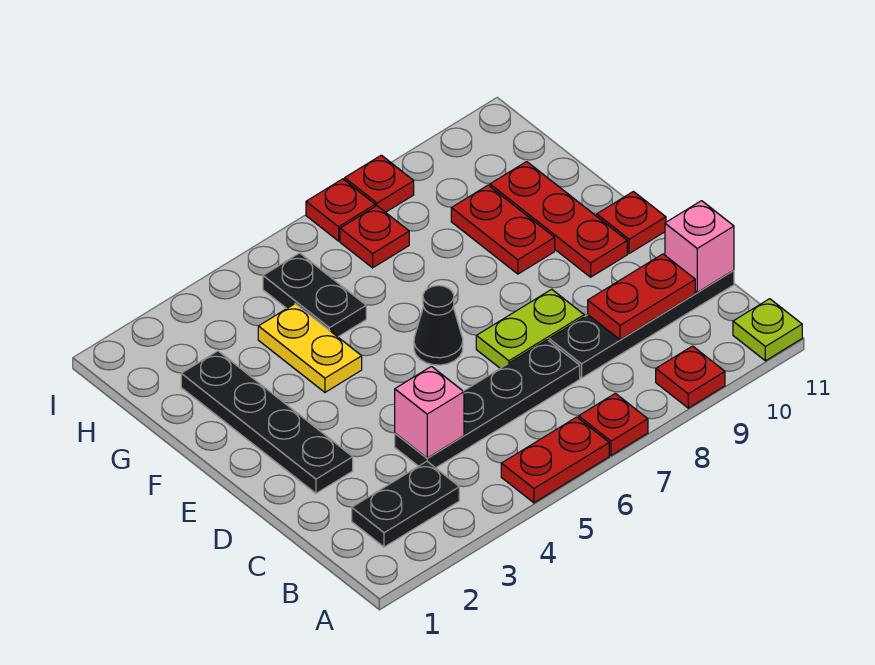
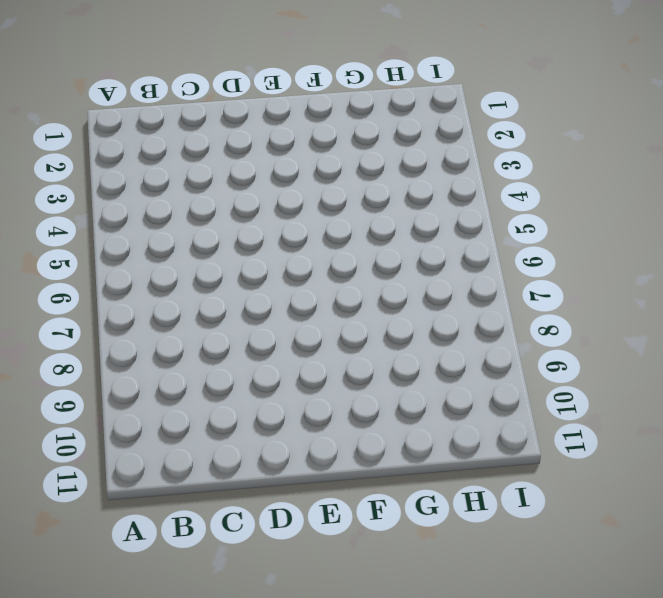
none -> red plate A5:A6 level 1
none -> red plate A7 level 1
none -> red plate A9 level 1

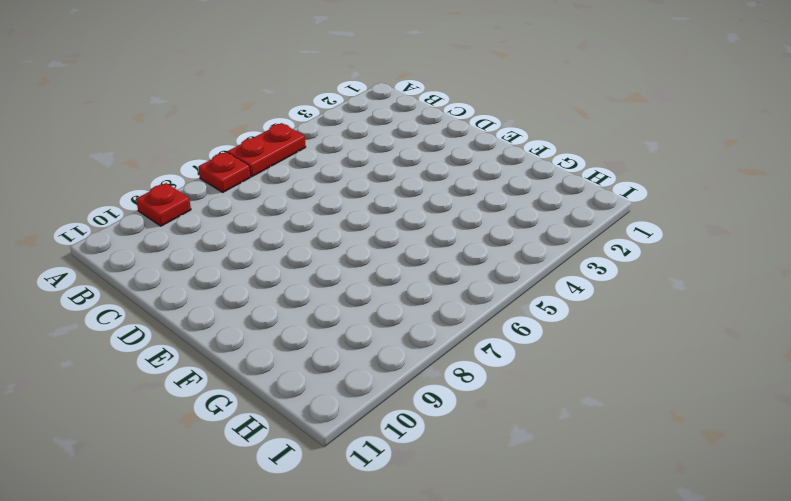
none -> lime plate A11 level 1
none -> black plate B2:B3 level 1
none -> black plate C4:C7 level 1

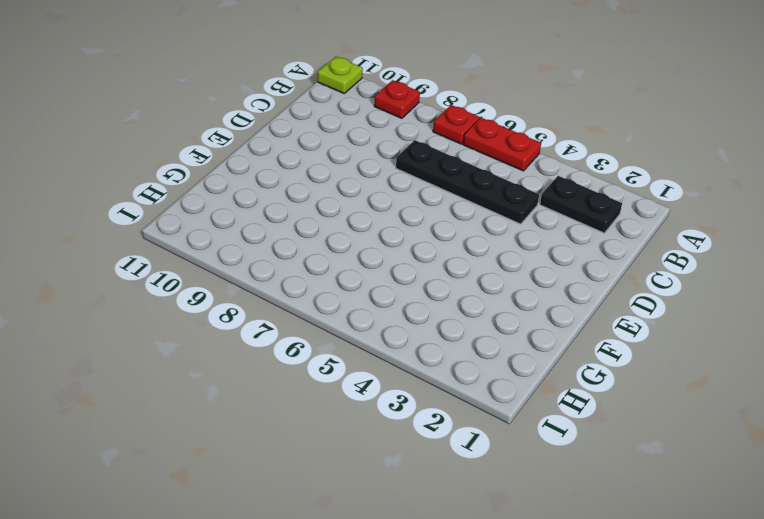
none -> black plate C8:C11 level 1
none -> black plate D2:G2 level 1
none -> lime plate D7:D8 level 1

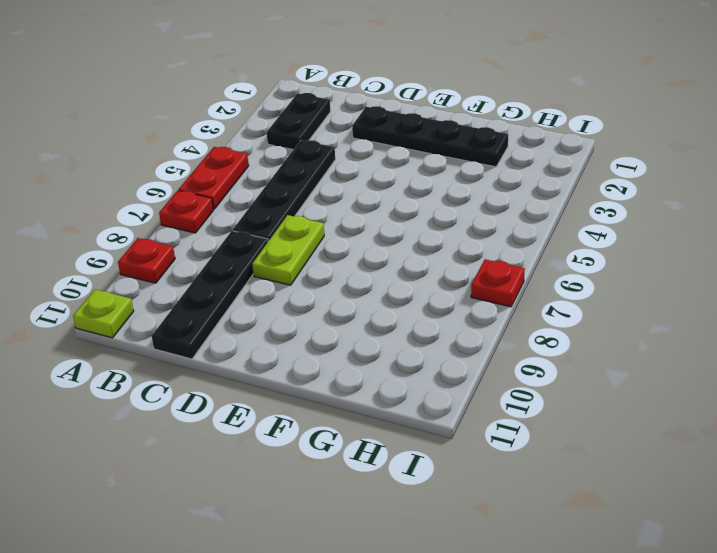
none -> black cone E6 level 1
none -> red plate E10:G10 level 1
none -> red plate E11 level 1

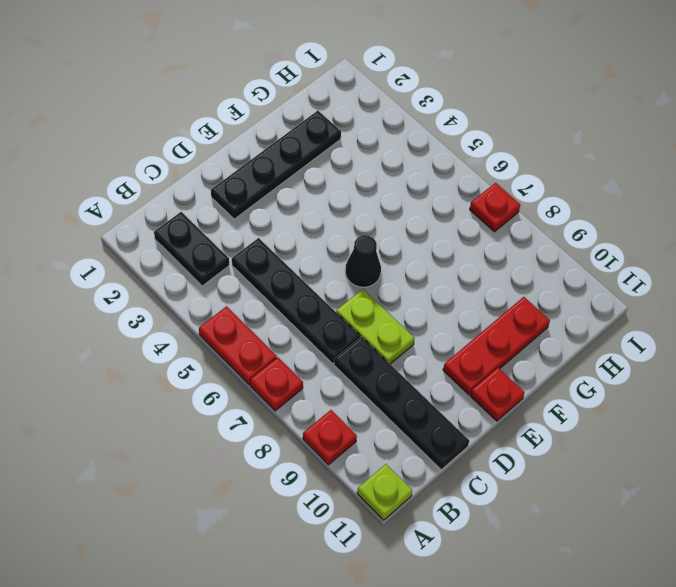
none -> yellow plate F4:G4 level 1
none -> red plate F9:G9 level 1
none -> black plate G5:H5 level 1

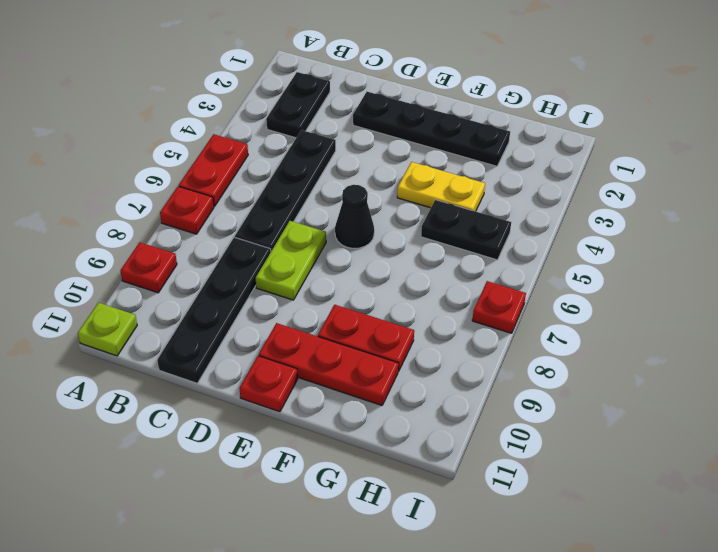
none -> red plate H7 level 1
none -> red plate I8 level 1
none -> pink brick C4 level 2

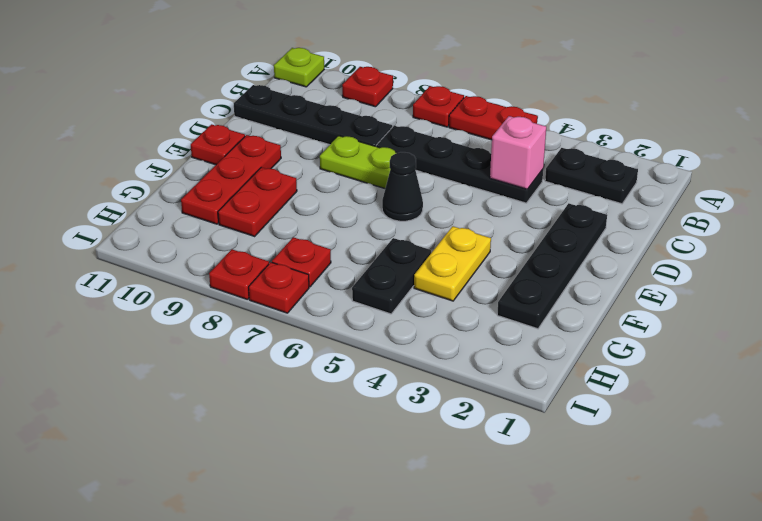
none -> red plate C9:C10 level 2
none -> pink brick C11 level 2

